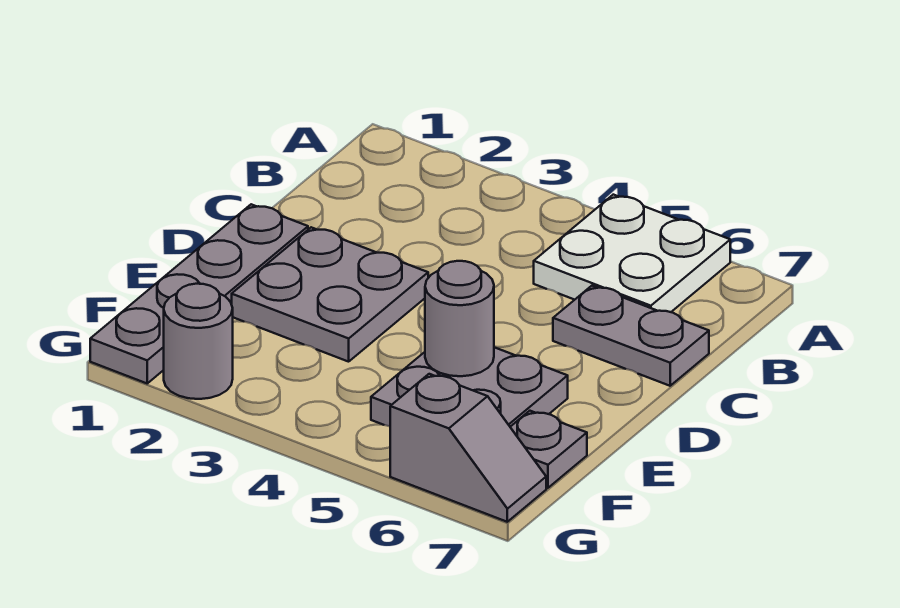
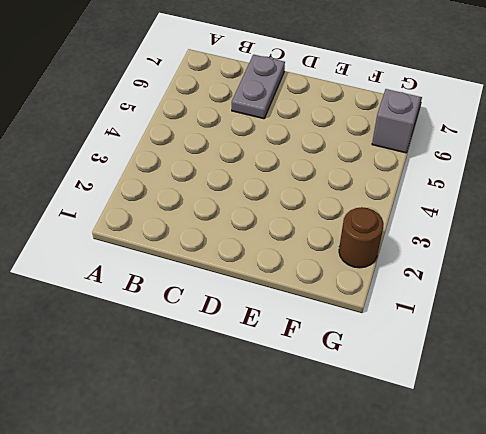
brown round brick G2 level 1 -> grey round brick G2 level 1
none -> white plate A5:B6 level 1
none -> grey plate D1:G1 level 1

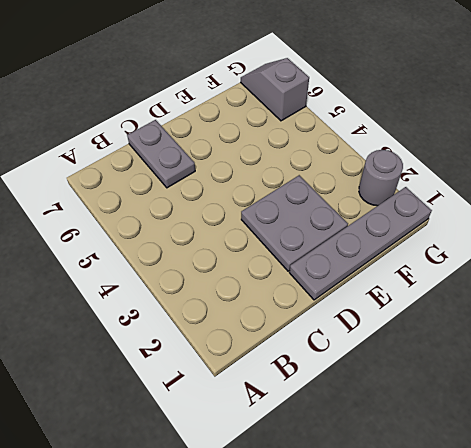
none -> white plate A5:B6 level 1
none -> grey plate E5:F6 level 1

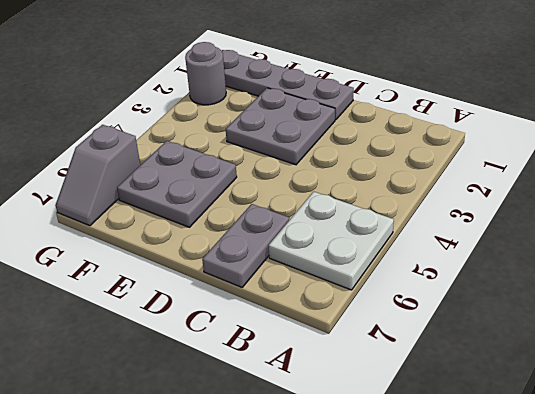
none -> grey plate F7 level 1
none -> grey round brick E5 level 2

